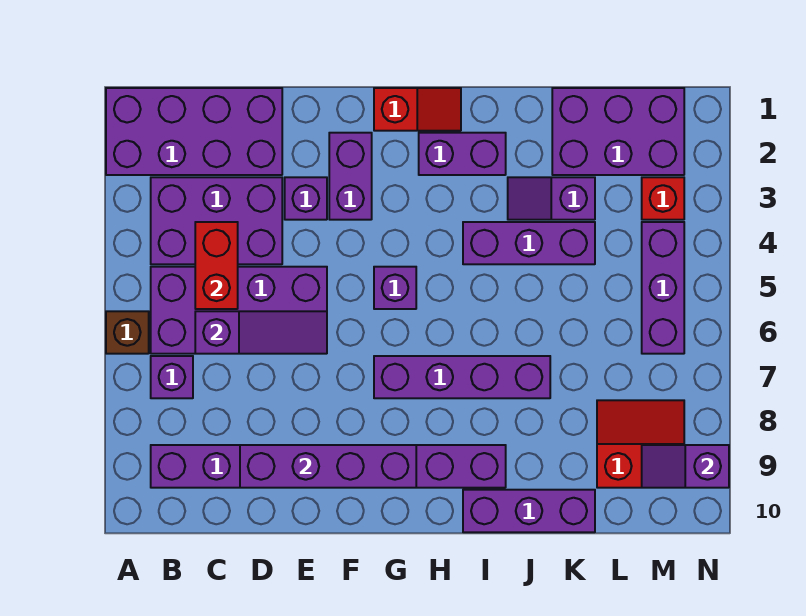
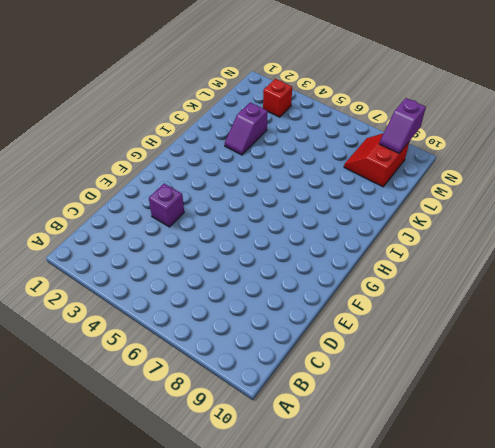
none -> purple brick A1:D2 level 1
none -> brown brick A6 level 1
none -> purple brick B3:D4 level 1

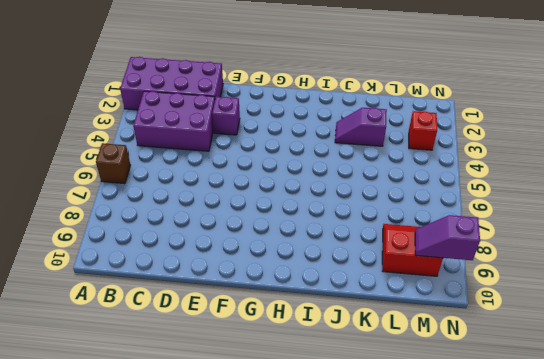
none -> purple brick B5:E6 level 1
none -> purple brick B7 level 1
none -> purple brick B9:I9 level 1

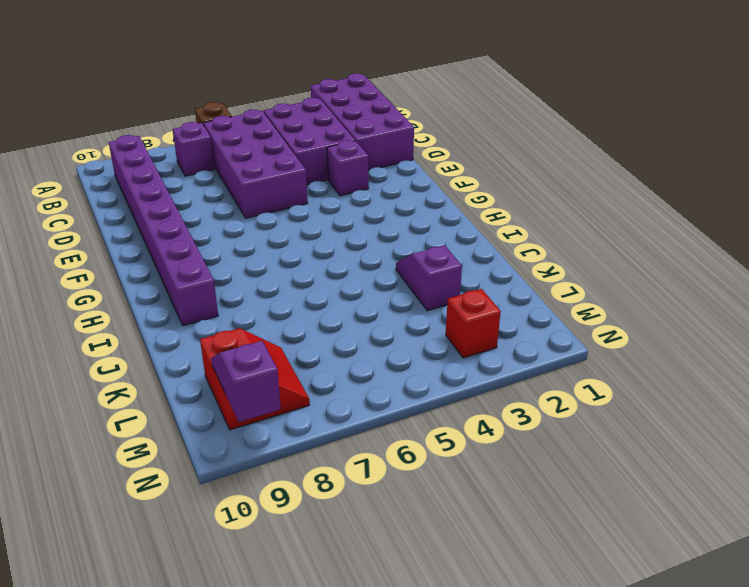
none -> purple brick F2:F3 level 1
none -> red slope G1:H1 level 1 top G
none -> purple brick G5 level 1

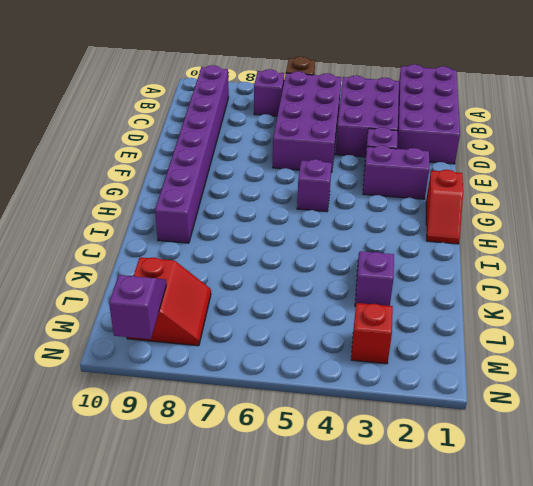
none -> purple brick G7:J7 level 1
none -> purple brick H2:I2 level 1
none -> purple brick I4:K4 level 1

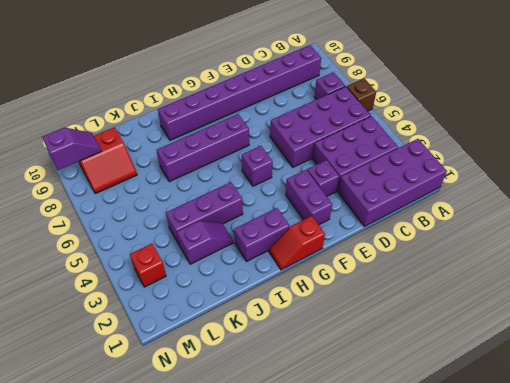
none -> purple brick I10:K10 level 1
none -> purple brick K1:M2 level 1
none -> purple brick M4:M6 level 1

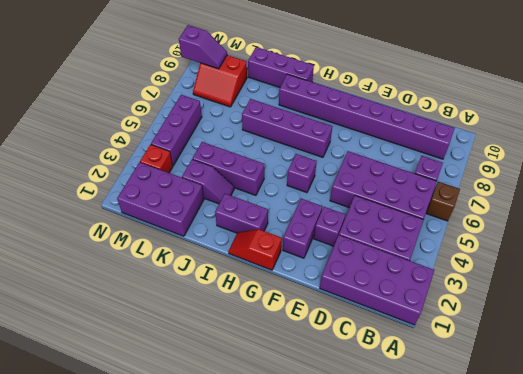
none -> red brick C4:C5 level 2
none -> purple slope C6:E6 level 2 top C
none -> purple brick D9:G9 level 2

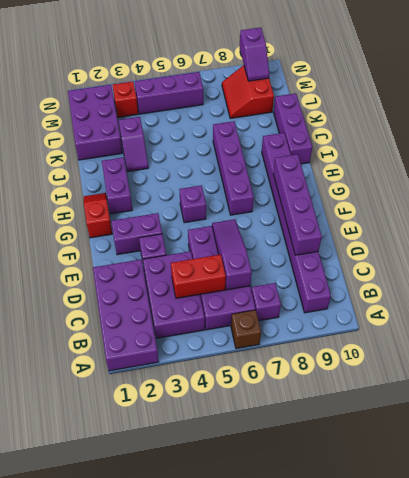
none -> purple brick I4:K4 level 1

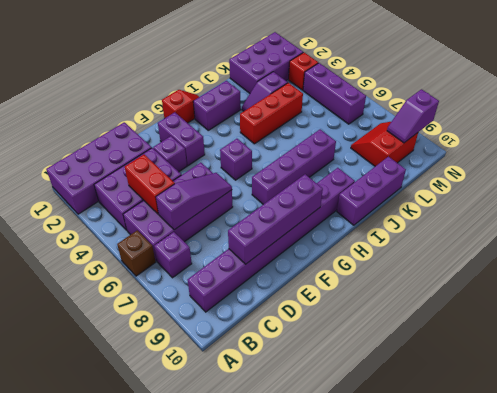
red brick I4:K4 level 1 -> purple brick I4:K4 level 1

